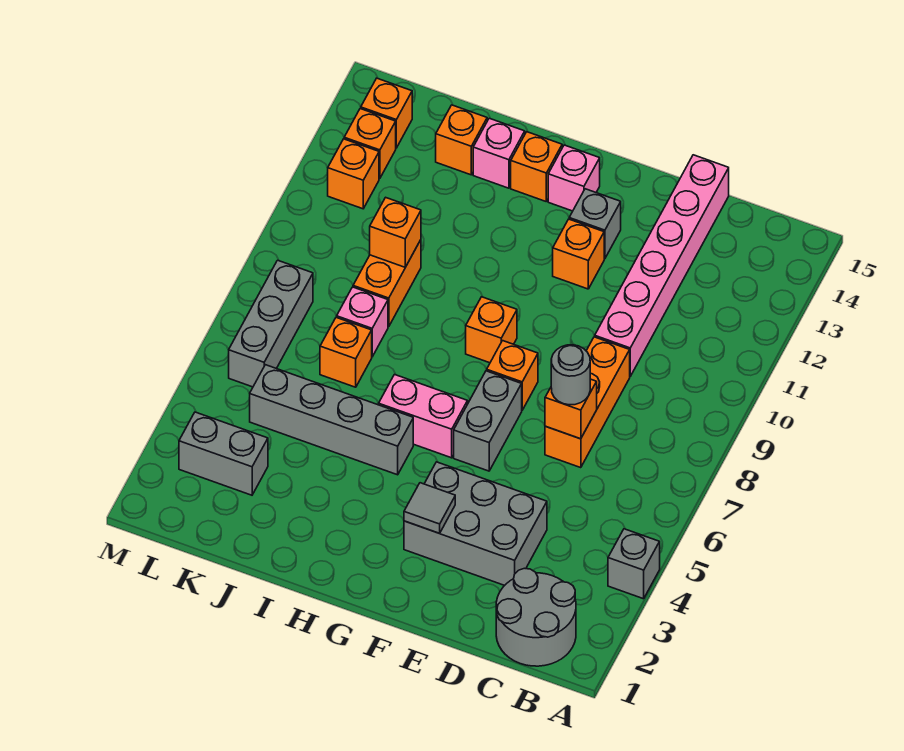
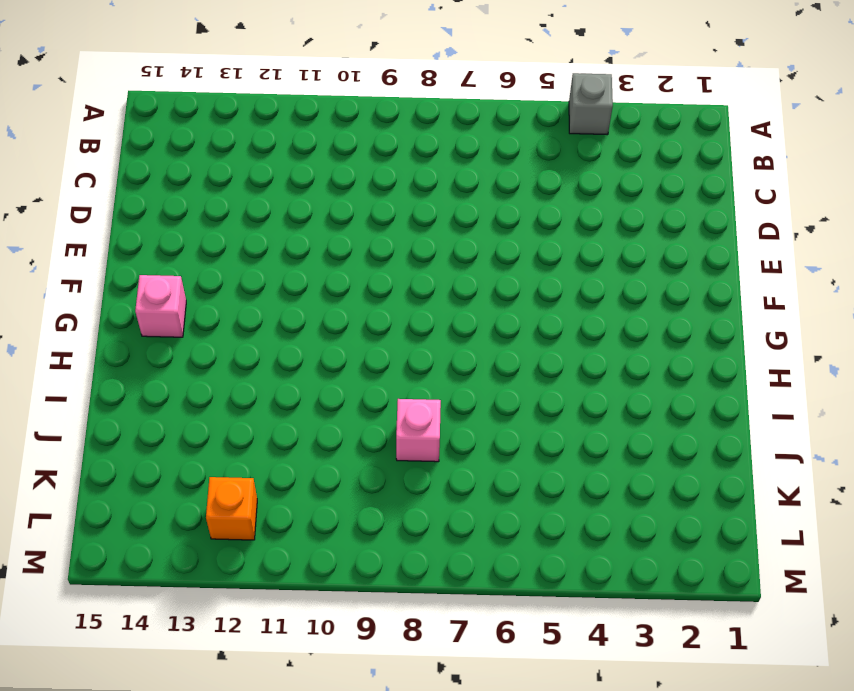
none -> grey round brick B1:C2 level 1
none -> grey brick D3:F4 level 1
none -> orange brick D7:D9 level 1

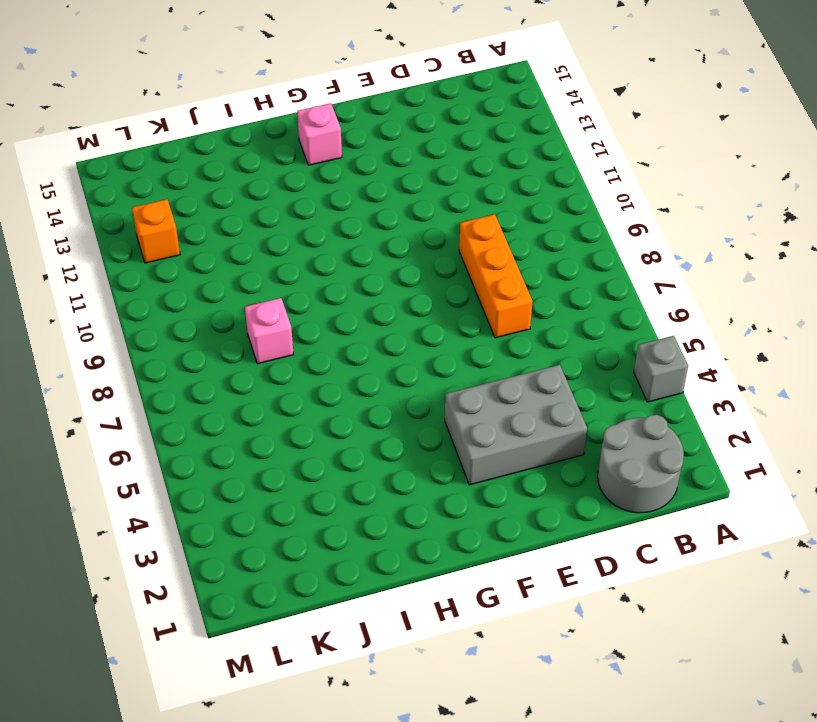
none -> pink brick D10:D15 level 1
none -> grey brick F6:F7 level 1
none -> orange brick F8 level 1

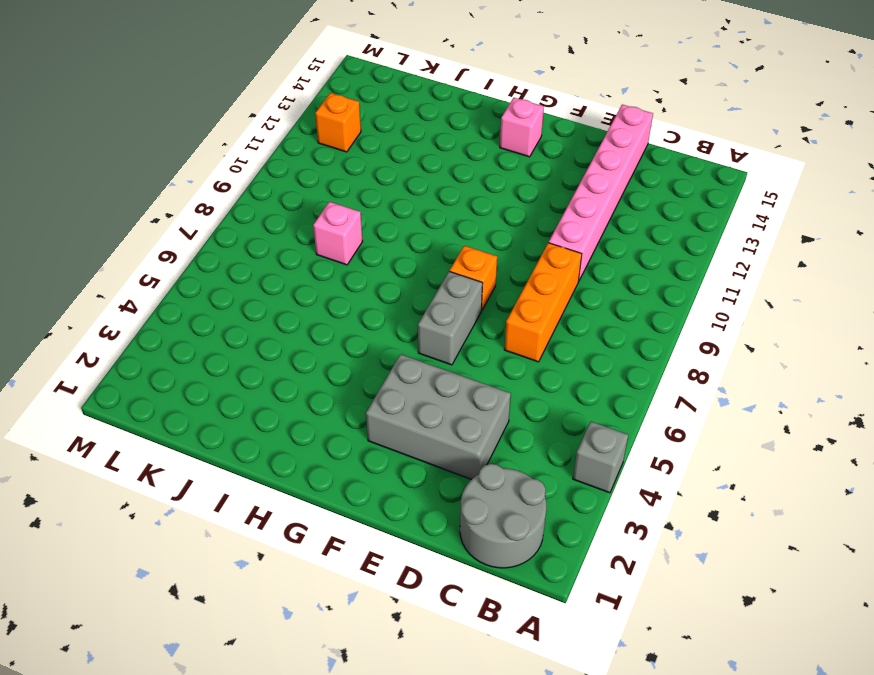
none -> orange brick F12 level 1
none -> grey brick F13 level 1
none -> pink brick G6:H6 level 1

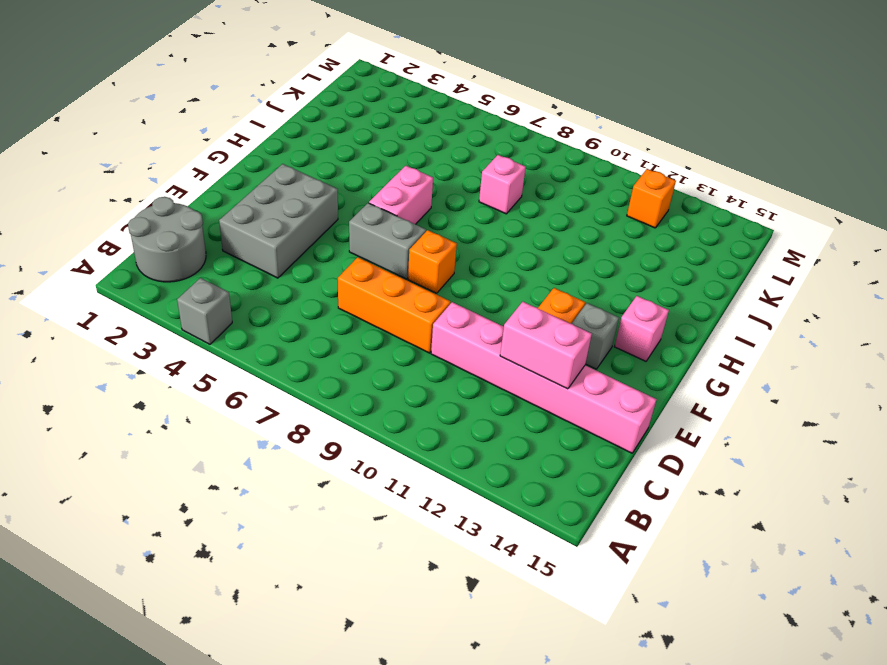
pink brick D12:D13 level 2 -> none
none -> orange brick G9 level 1
none -> grey brick H5:K5 level 1
none -> orange brick H14 level 1

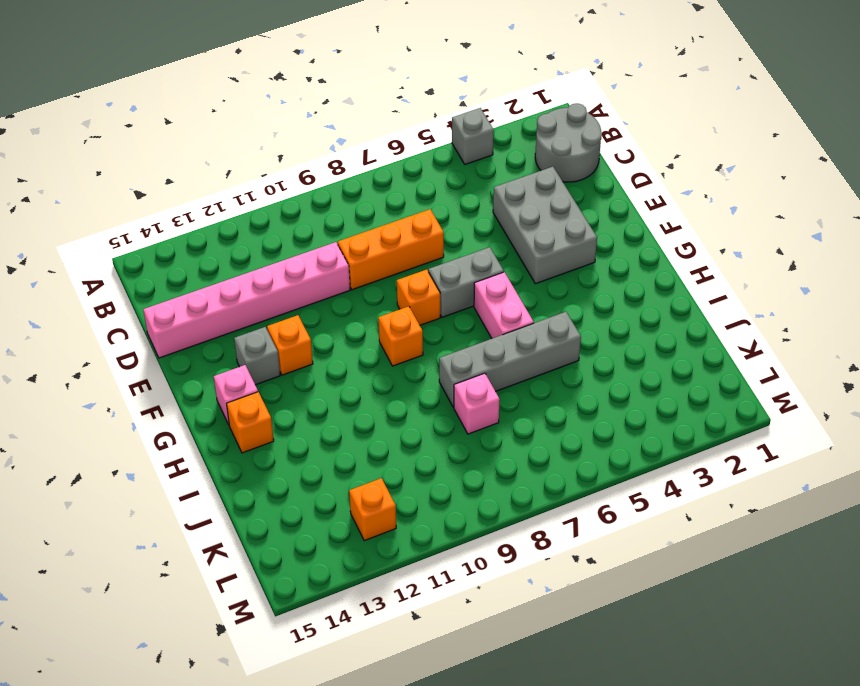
grey brick I5:I8 level 1 -> grey brick H5:K5 level 1
none -> pink brick I14 level 1
none -> orange brick J7 level 1
none -> orange brick J9:J10 level 1

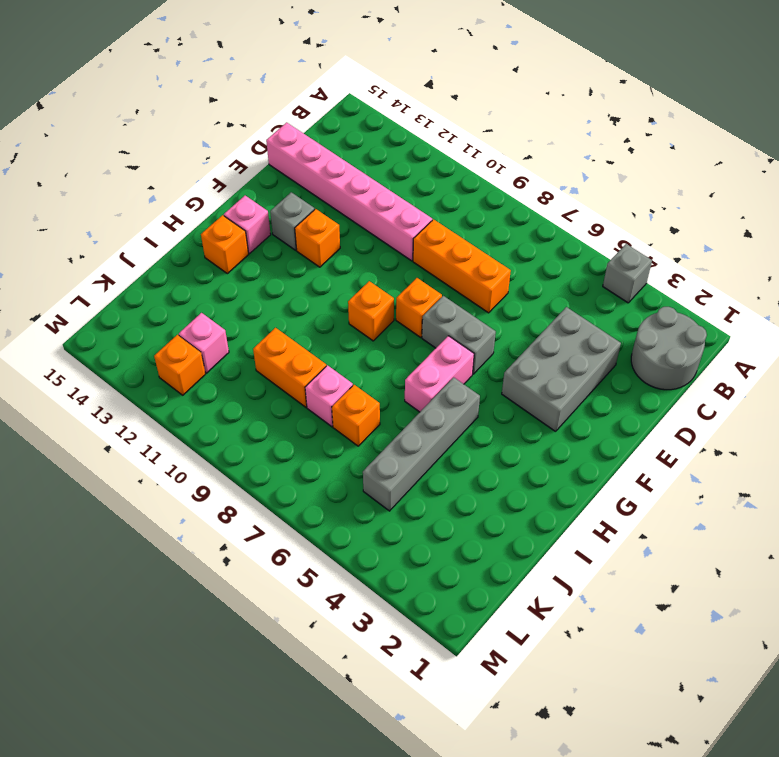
pink brick K12 level 1 -> pink brick I14 level 1
none -> orange brick J14 level 1
none -> grey brick K3:L3 level 1
none -> grey brick L6:L8 level 1

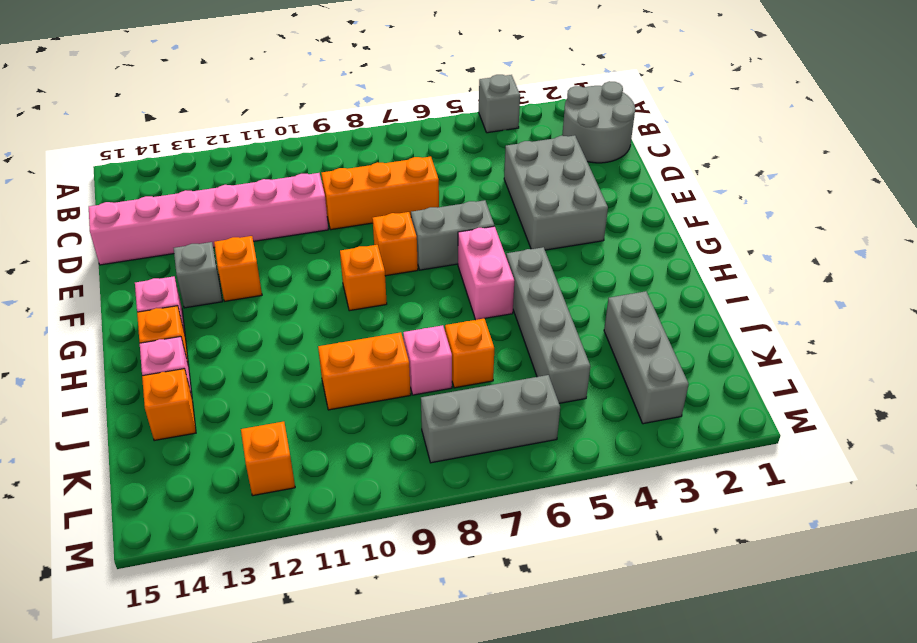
grey brick J3:L3 level 1 -> grey brick K3:L3 level 1
none -> orange brick L13 level 1
none -> orange brick L14 level 1
none -> orange brick D7 level 2

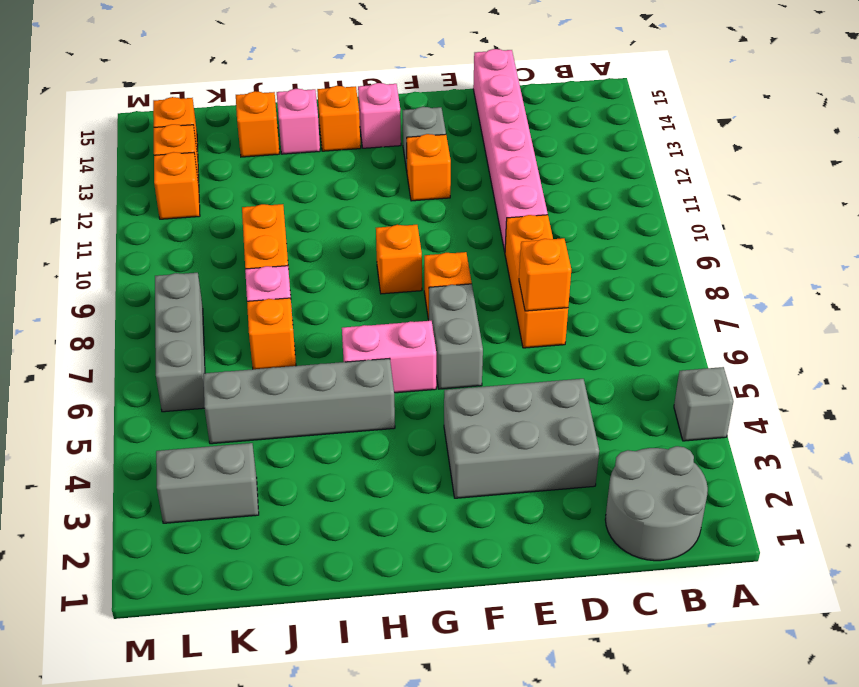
none -> grey tile F3 level 2
none -> orange brick J10 level 2
none -> grey round brick D7 level 3

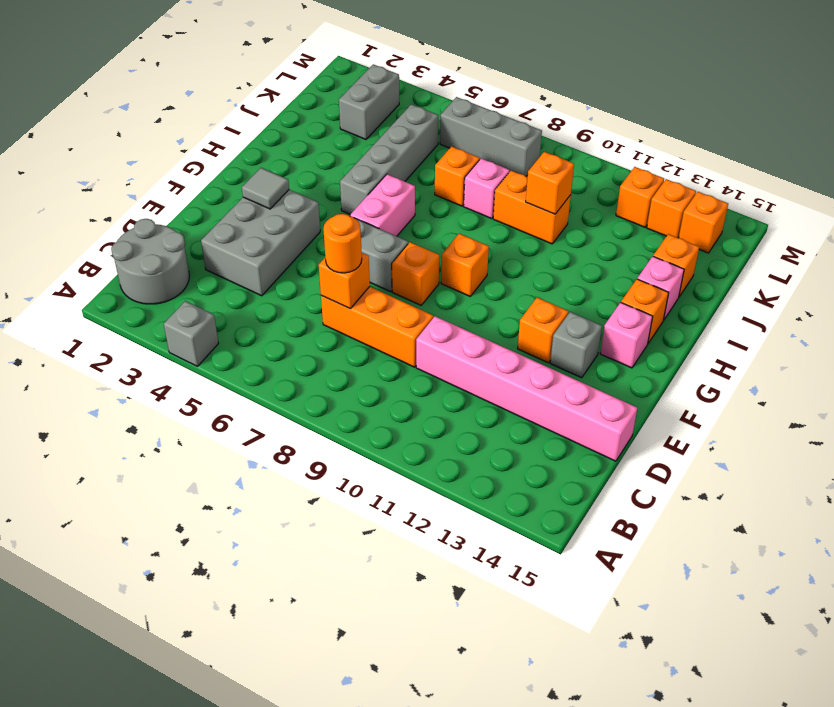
orange round brick D7 level 3 -> grey round brick D7 level 3

